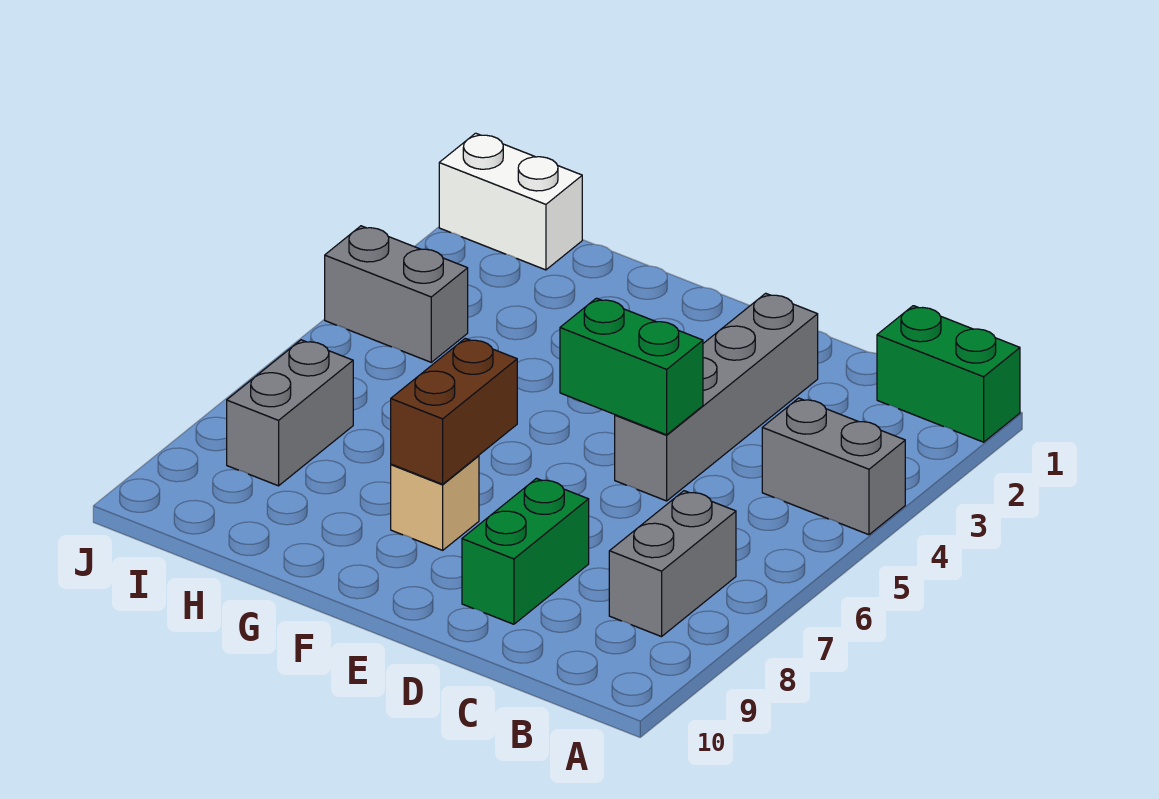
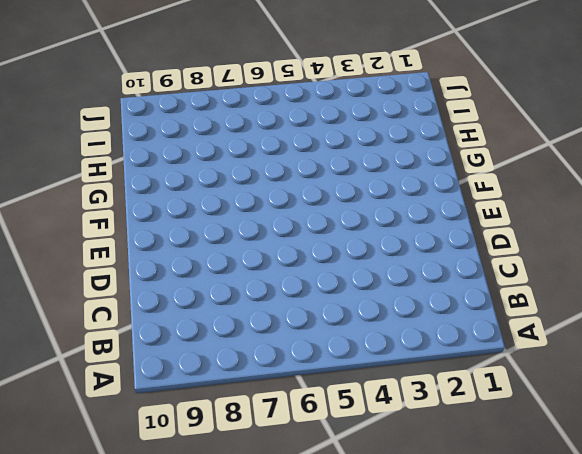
none -> green brick A1:B1 level 1
none -> grey brick A4:B4 level 1

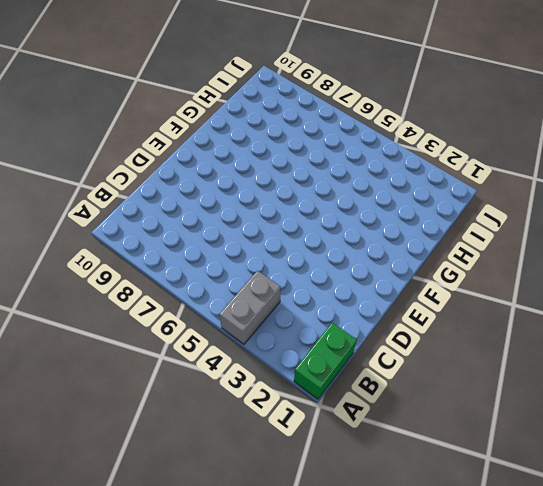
none -> grey brick B7:B8 level 1
none -> grey brick D2:D5 level 1

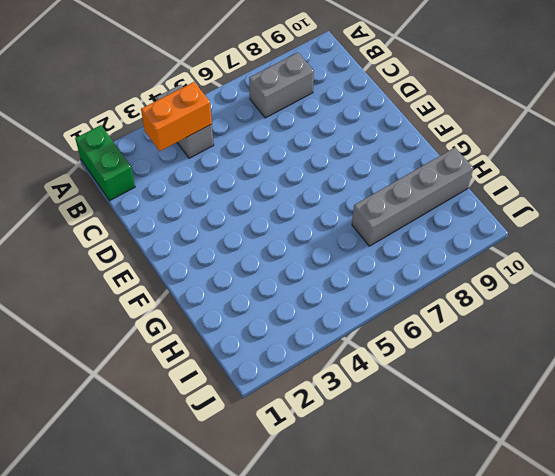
orange brick B3:B4 level 2 -> none
grey brick H7:H10 level 1 -> grey brick D2:D5 level 1
none -> green brick D8:D9 level 1
none -> tan brick F8 level 1

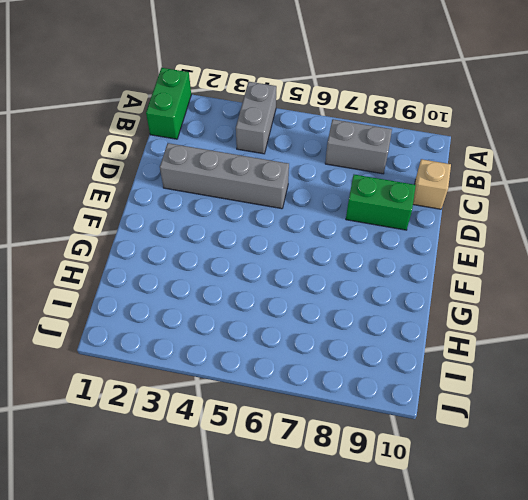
tan brick C10 level 1 -> tan brick F8 level 1
none -> white brick I1:J1 level 1
none -> grey brick I4:J4 level 1

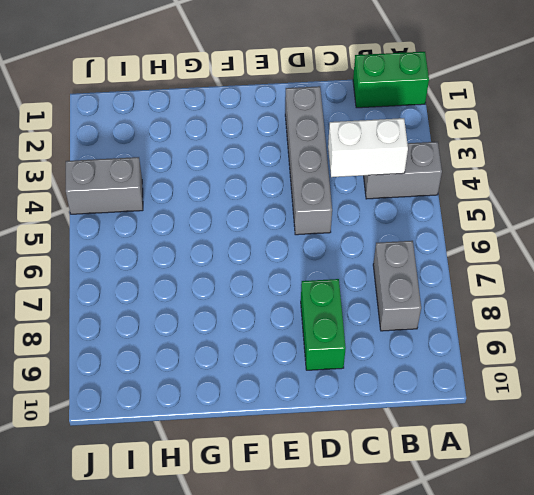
white brick B4:C4 level 2 -> white brick I1:J1 level 1
none -> tan brick F8 level 1
none -> grey brick I7:I8 level 1

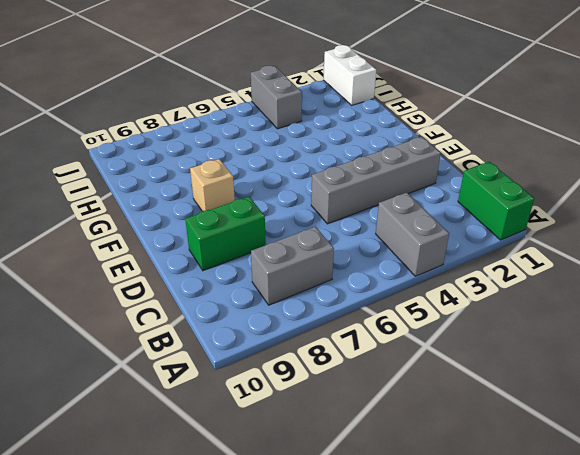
none -> grey brick I7:I8 level 1
none -> green brick D5:E5 level 2

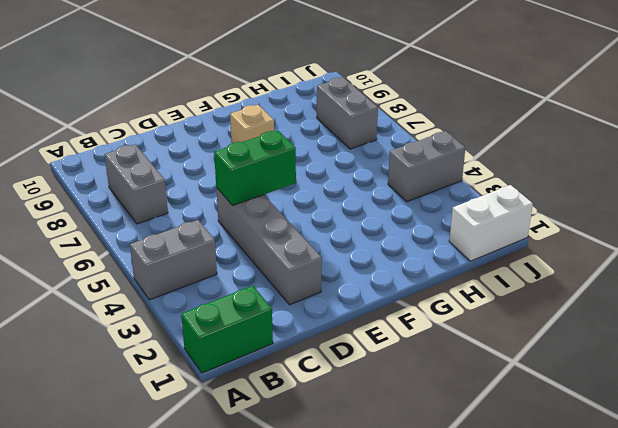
none -> green brick D8:D9 level 1
none -> brown brick F7:F8 level 2

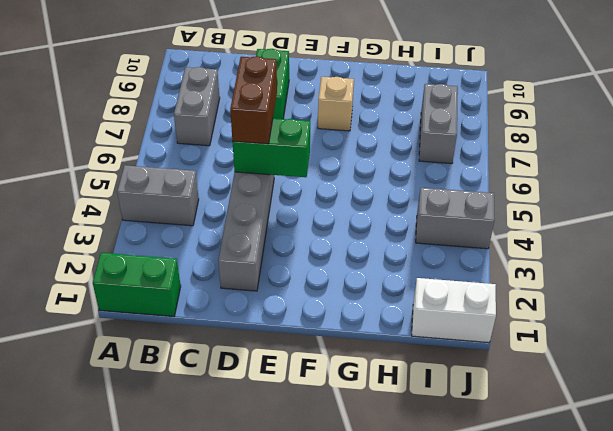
brown brick D5:D6 level 3 -> brown brick F7:F8 level 2

